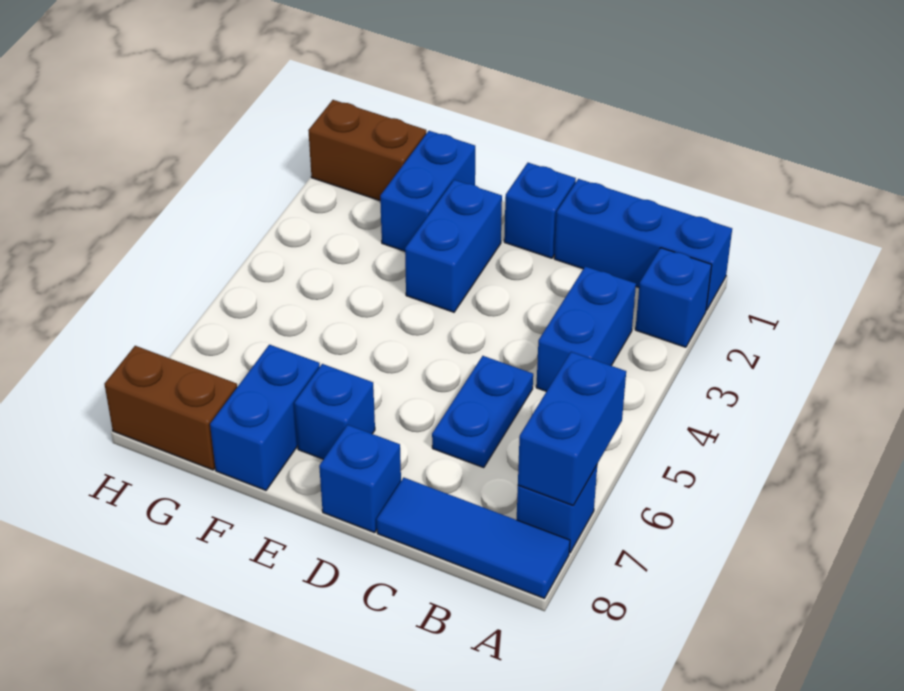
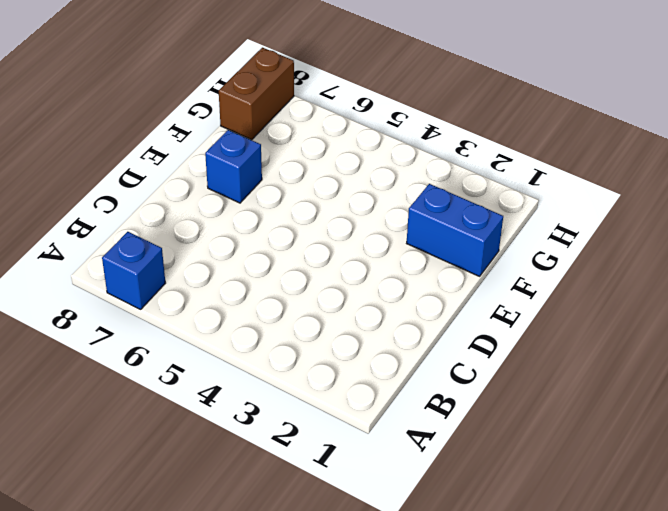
none -> blue brick A1:C1 level 1
none -> blue brick A2 level 1
none -> blue tile A8:C8 level 1

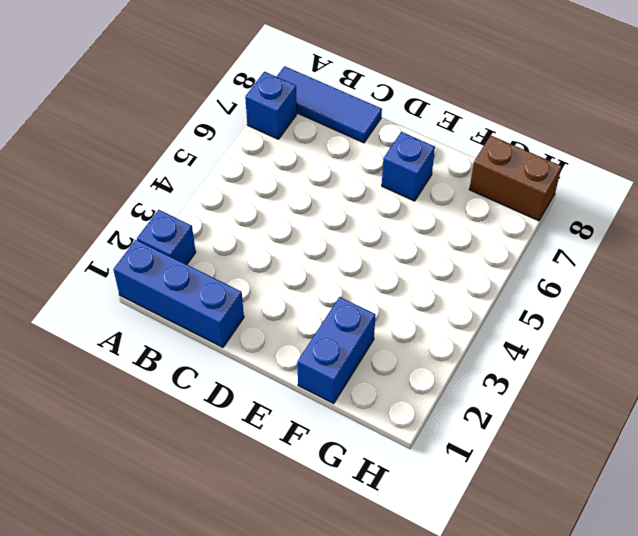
none -> blue brick B3:B4 level 1
none -> blue plate C5:C6 level 1
none -> blue brick D1 level 1

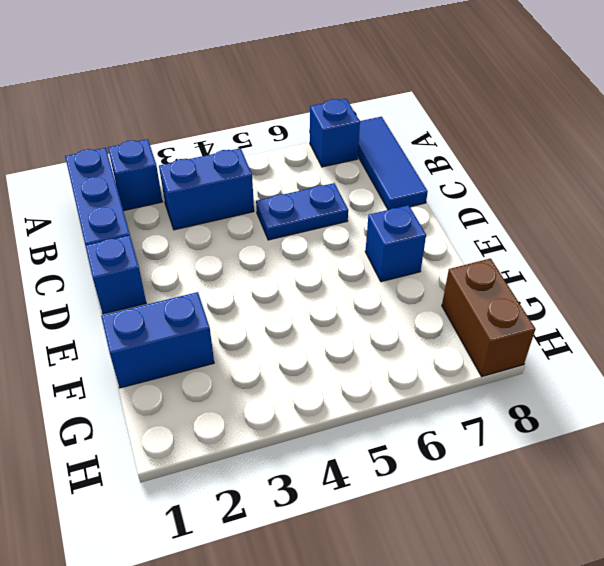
none -> blue brick D8 level 1
none -> blue brick E2:E3 level 1
none -> blue brick F7:F8 level 1

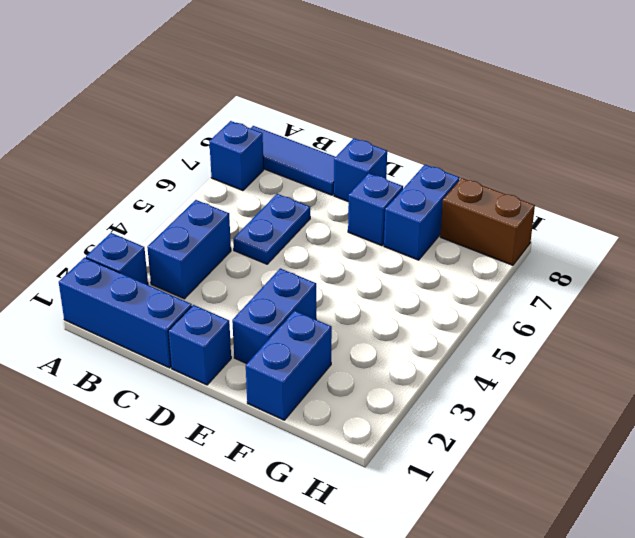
none -> brown brick G1:H1 level 1
none -> blue brick A6:A7 level 2

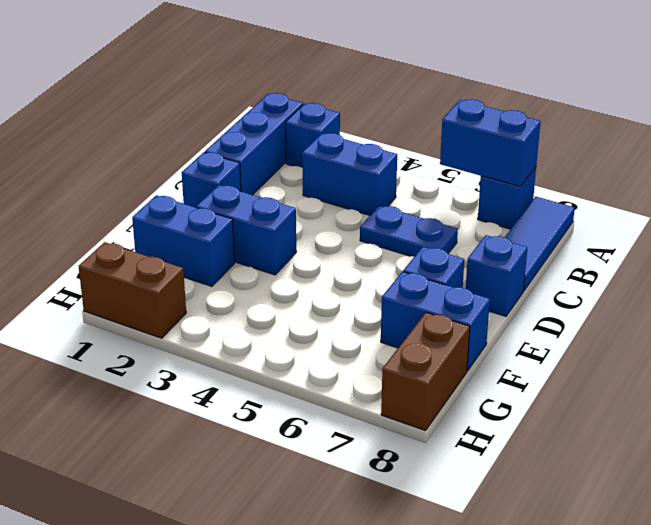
brown brick H1:H2 level 1 -> brown brick G1:H1 level 1

